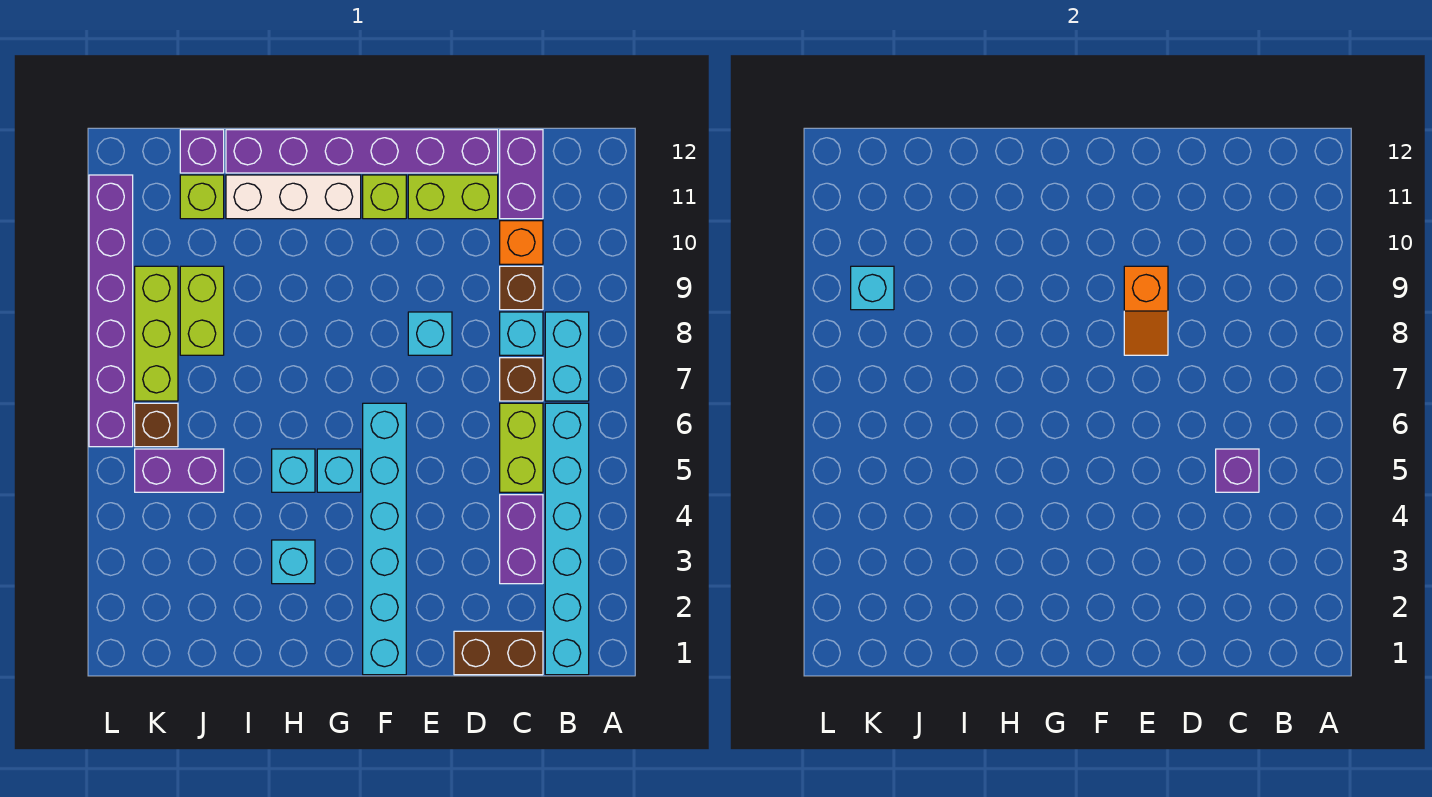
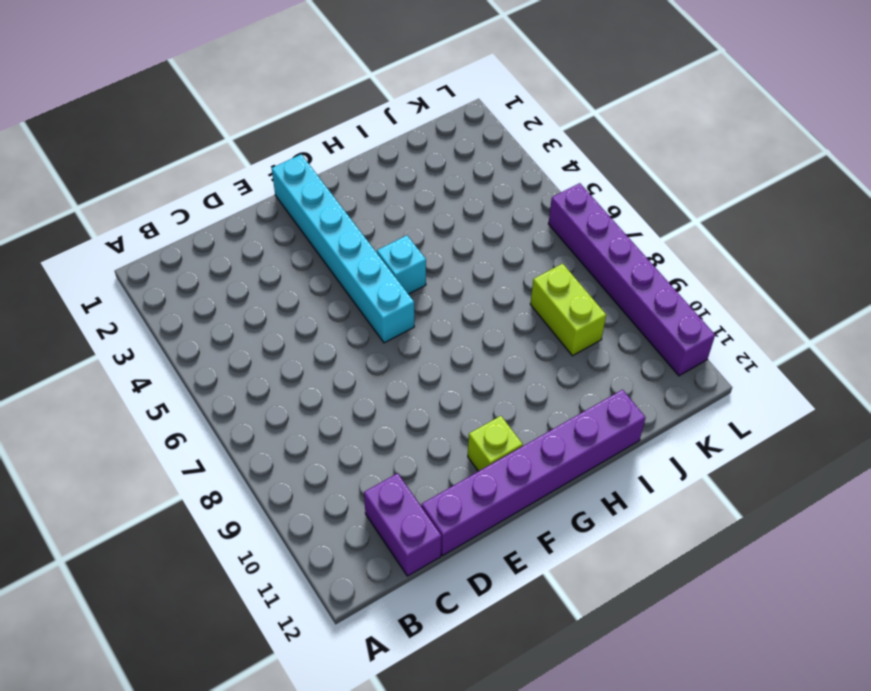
none -> cyan brick B1:B6 level 1
none -> cyan brick B7:B8 level 1
none -> brown brick C1:D1 level 1

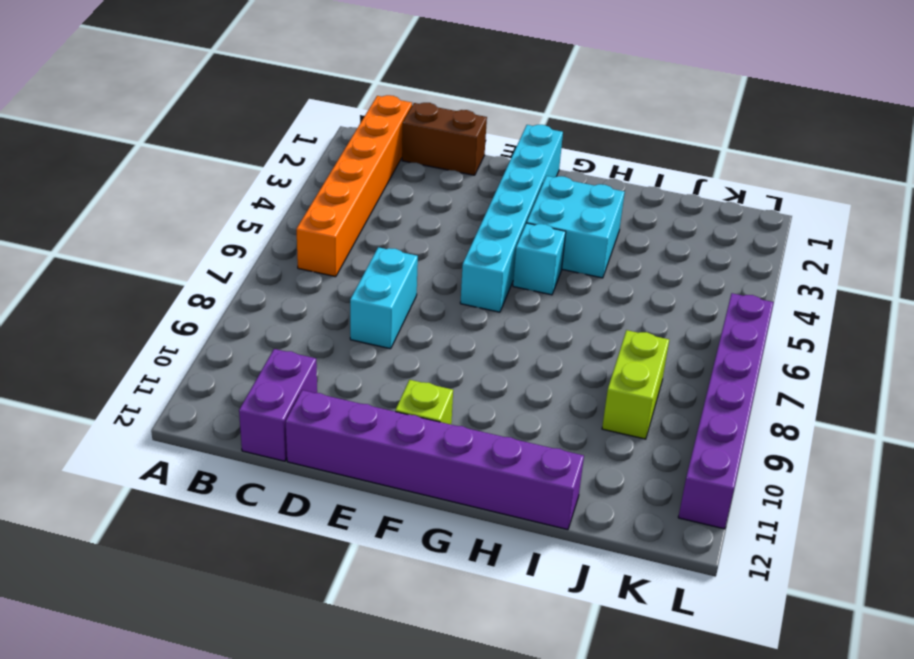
orange brick B1:B6 level 1 -> cyan brick B1:B6 level 1
cyan brick D7:D8 level 1 -> cyan brick B7:B8 level 1
cyan brick G3:H4 level 1 -> cyan brick H3 level 1
none -> purple brick C3:C4 level 1
none -> lime brick C5:C6 level 1
none -> brown brick C7 level 1

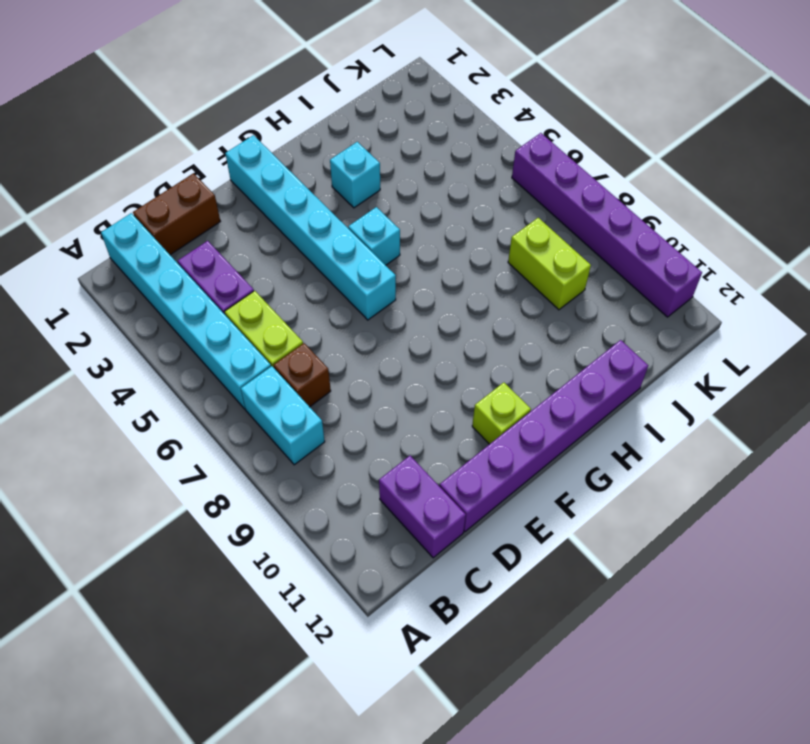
none -> cyan brick C8 level 1
none -> brown brick C9 level 1
none -> orange brick C10 level 1

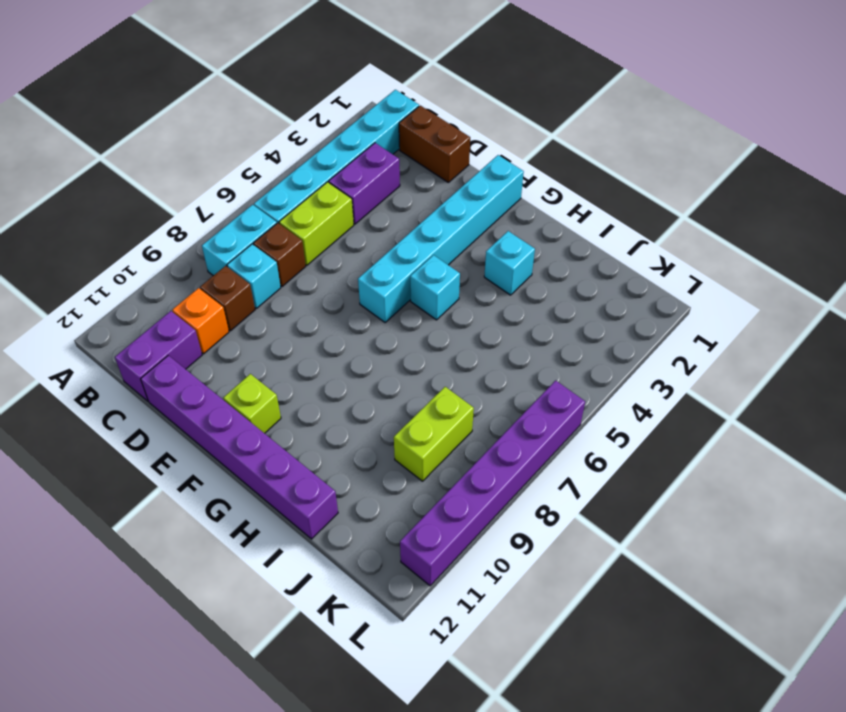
none -> lime brick D11:E11 level 1
none -> cyan brick E8 level 1
none -> white brick G11:I11 level 1

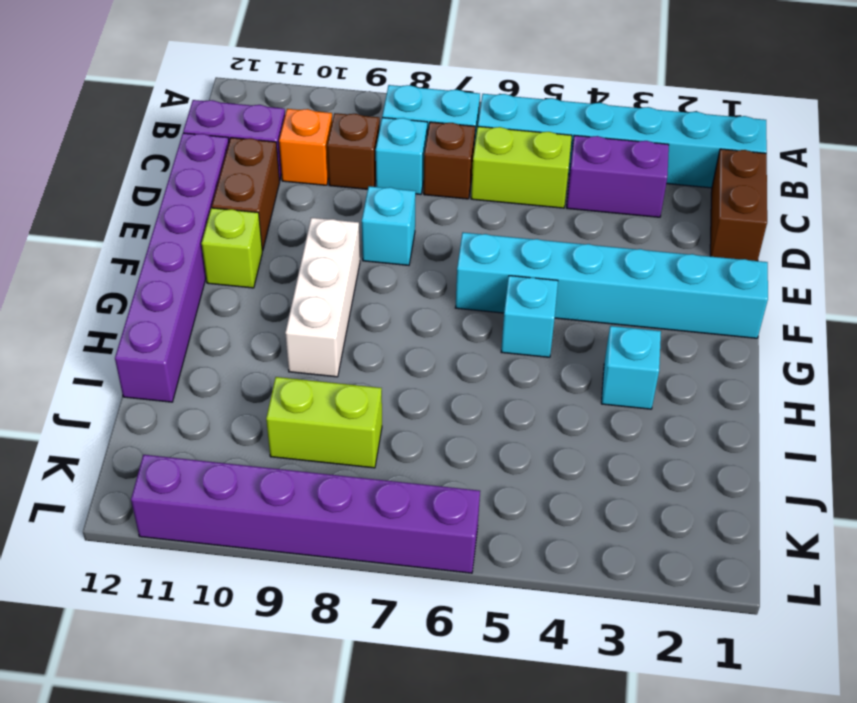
brown brick D11:E11 level 1 -> lime brick D11:E11 level 1
white brick F9:H9 level 1 -> white brick G11:I11 level 1
none -> cyan brick H5 level 1
none -> purple brick J5:K5 level 1
none -> lime brick J11 level 1

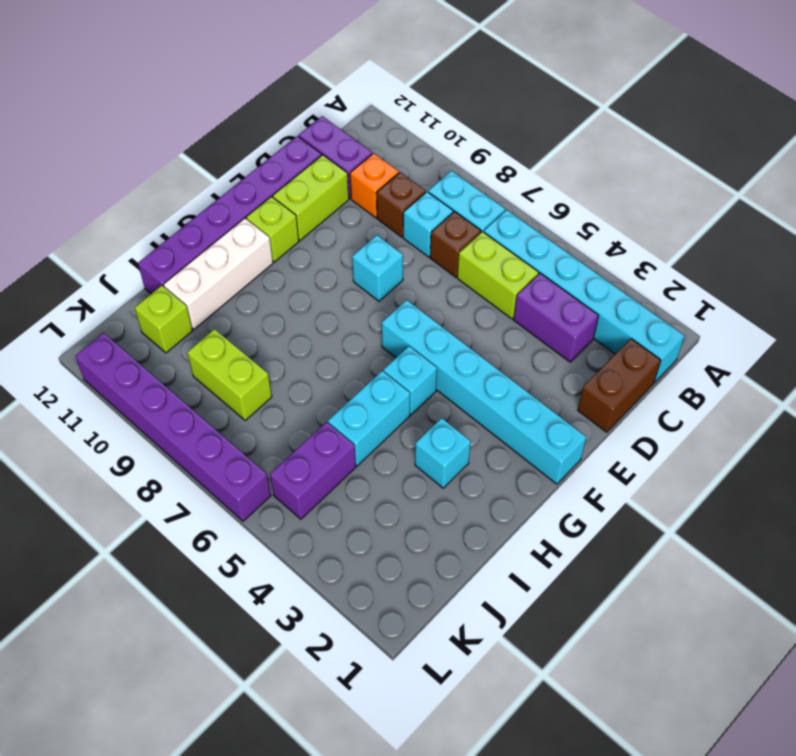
cyan brick H5:I5 level 1 -> cyan brick H5 level 1
none -> purple brick J12 level 1
none -> brown brick K6 level 1
none -> lime brick K7:K9 level 1

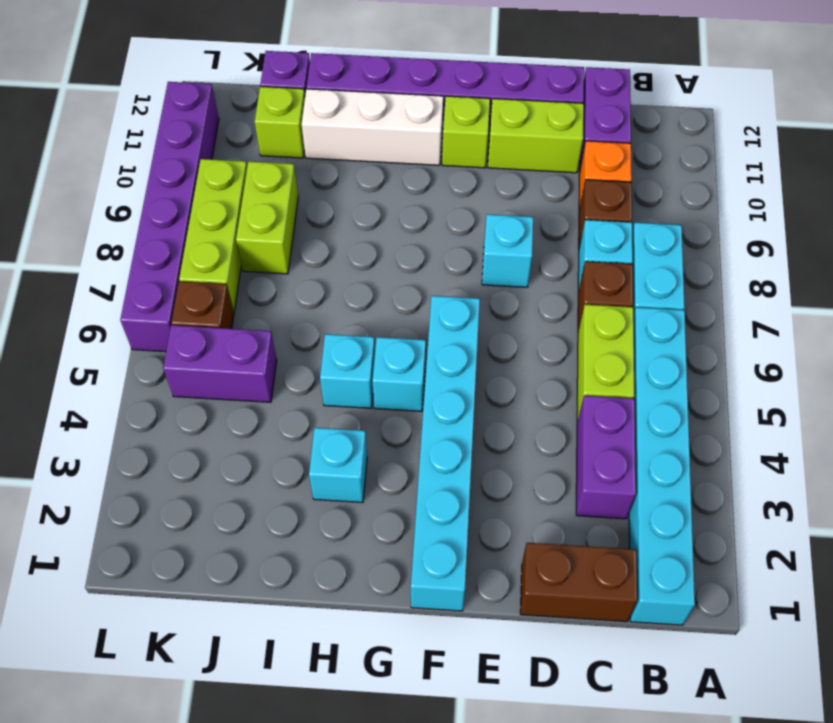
none -> purple brick C5 level 2
none -> orange slope E8:E9 level 2 top 9
none -> cyan brick K9 level 2

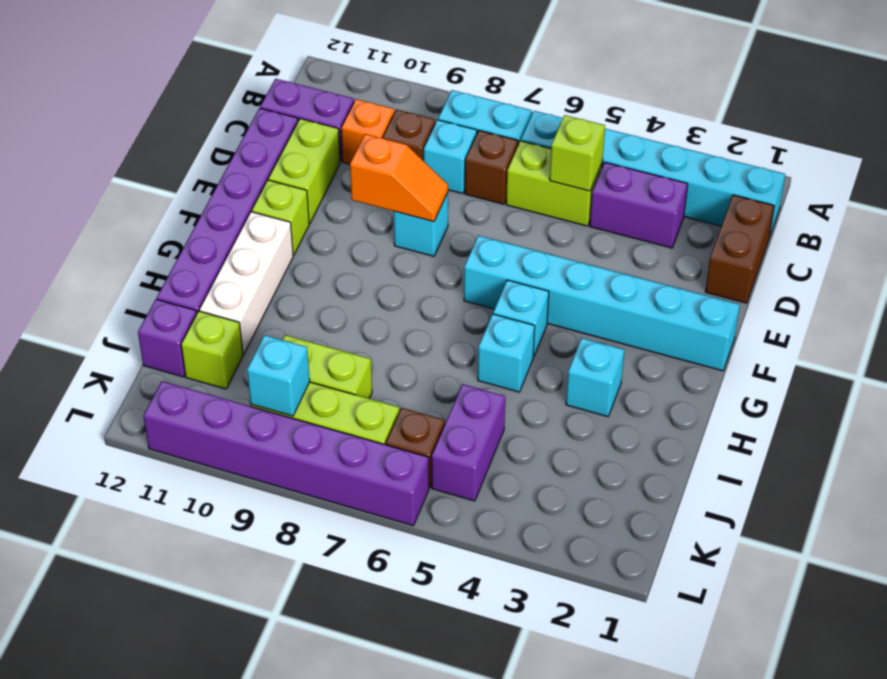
lime brick C5 level 2 -> purple brick C5 level 2

